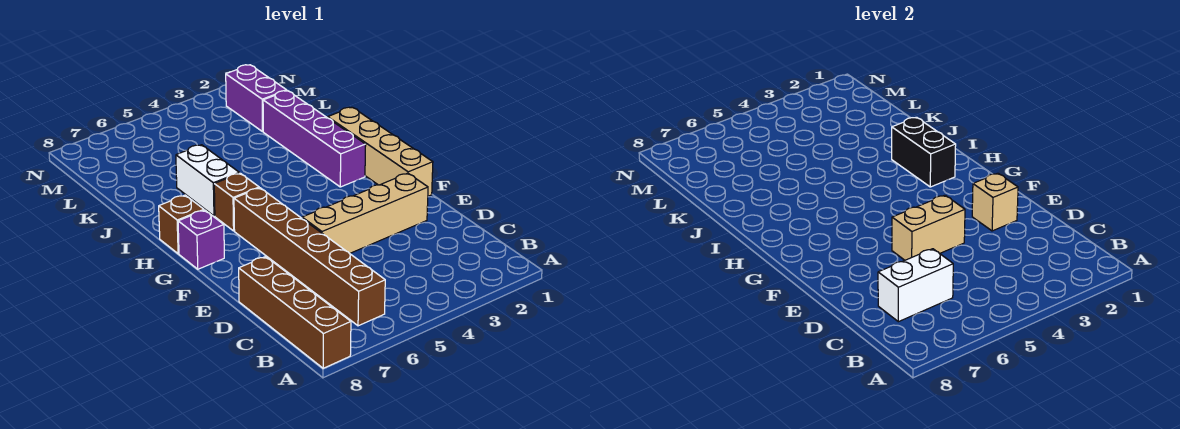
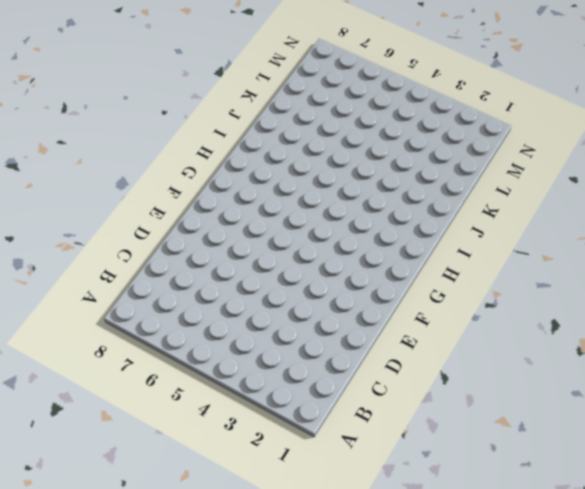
none -> brown brick A8:D8 level 1
none -> brown brick B6:G6 level 1
none -> tan brick E2:E5 level 1

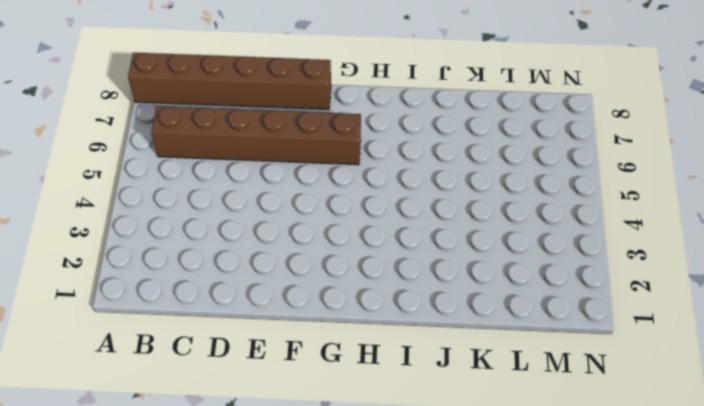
brown brick A8:F8 level 1 -> brown brick A8:D8 level 1
none -> tan brick E2:E5 level 1
none -> tan brick F1:I1 level 1
none -> purple brick G8 level 1

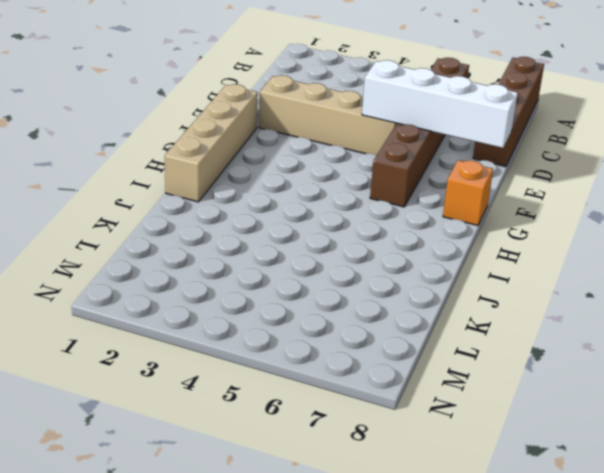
white brick E5:E8 level 2 -> tan brick E4:E5 level 2
orange brick G8 level 1 -> purple brick G8 level 1
none -> purple brick H2:K2 level 1
none -> brown brick H6 level 1
none -> brown brick H8 level 1

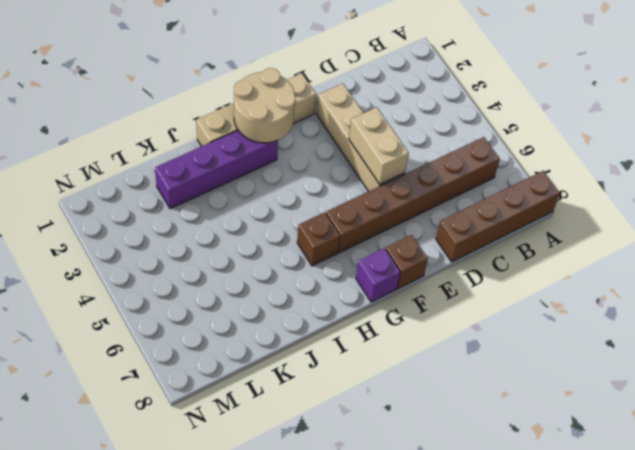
brown brick F8 level 1 -> brown brick H8 level 1
tan round brick G1:H2 level 2 -> black brick H2:I2 level 2
none -> white brick I6:J6 level 1
none -> purple brick L2:M2 level 1
none -> white brick C6:C7 level 2

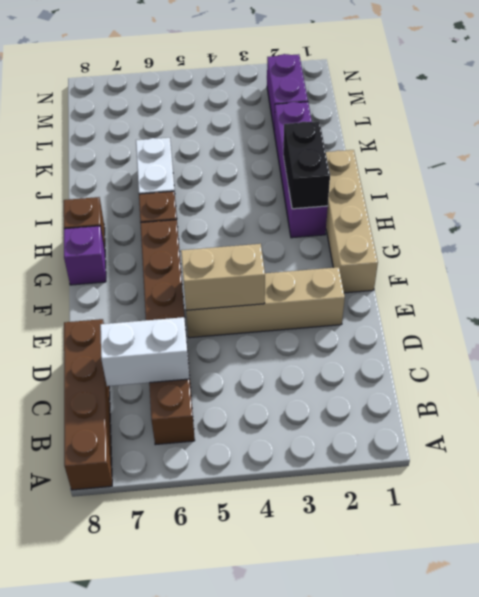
none -> tan brick E2 level 2

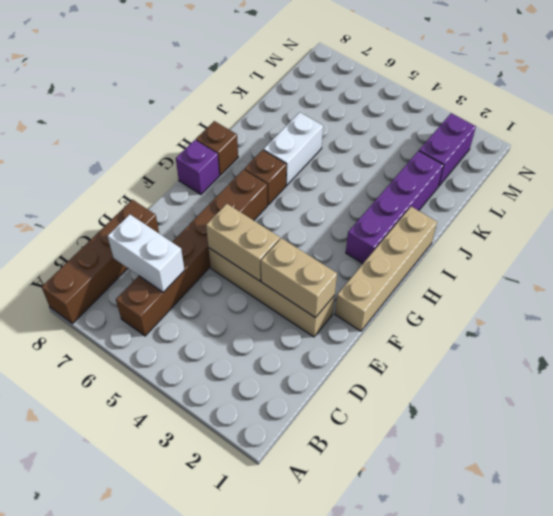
tan brick E2:E3 level 2 -> tan brick E2 level 2
none -> black brick H2:I2 level 2

